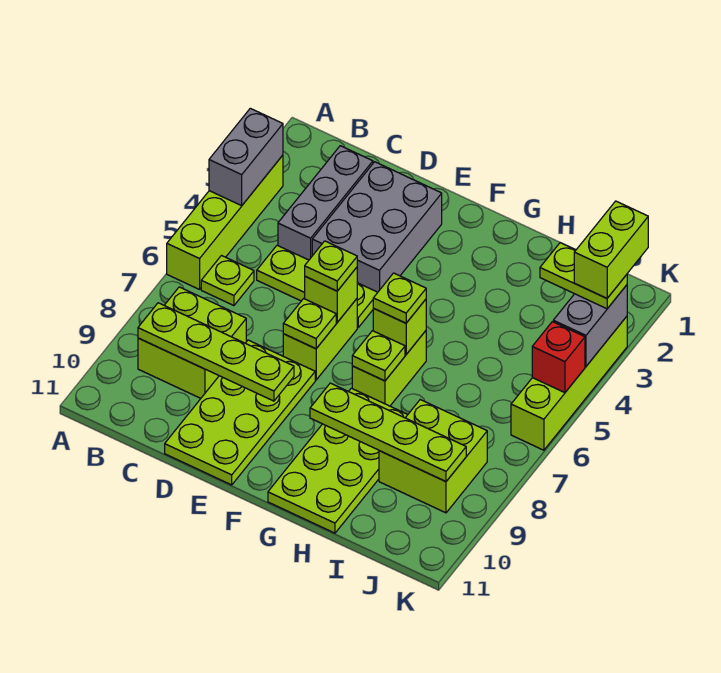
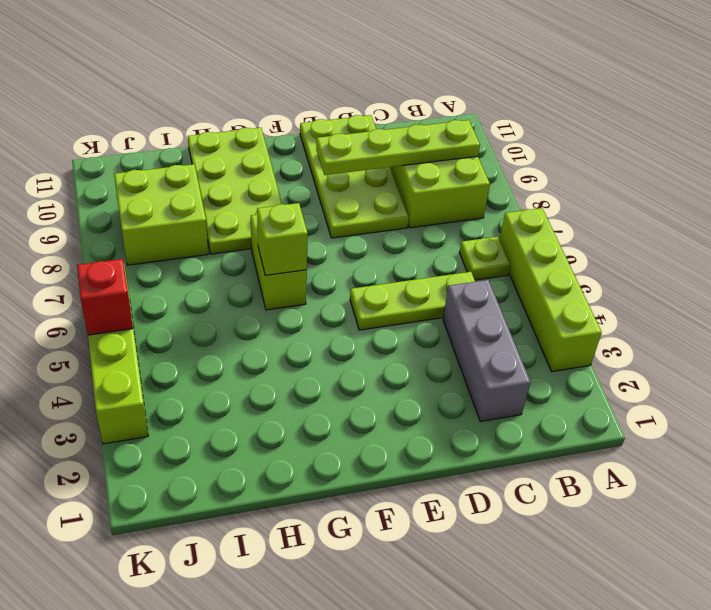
none -> grey brick D2:E4 level 1
none -> lime brick E6:E7 level 1
none -> grey brick A3:A4 level 2

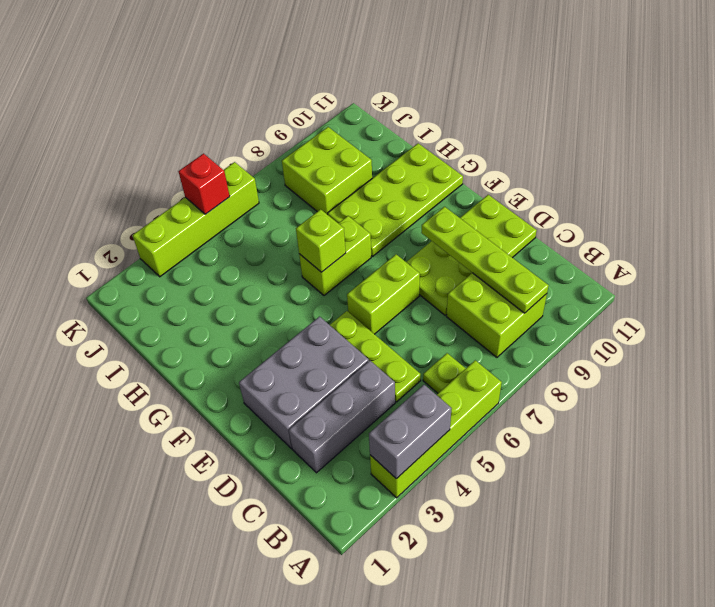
none -> lime brick E6 level 2
none -> lime plate E7 level 2
none -> lime plate G7 level 2

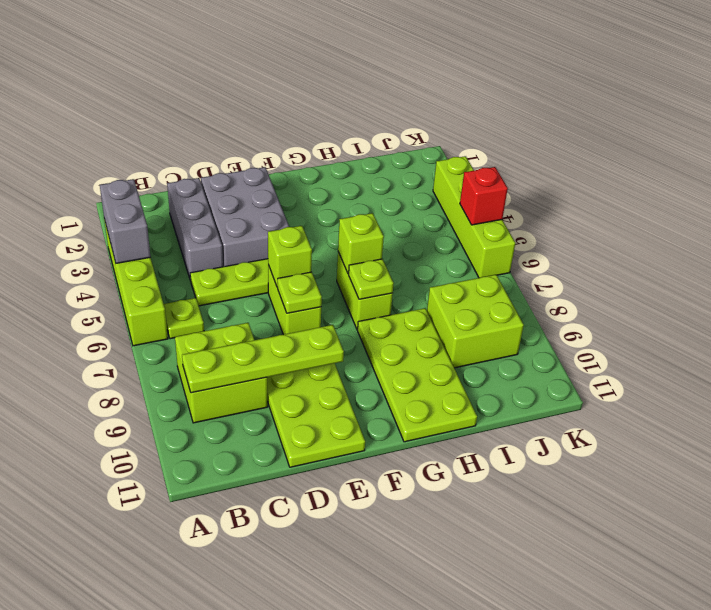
none -> lime plate G9:J9 level 2
none -> grey brick K3:K4 level 2
none -> lime plate E6 level 3

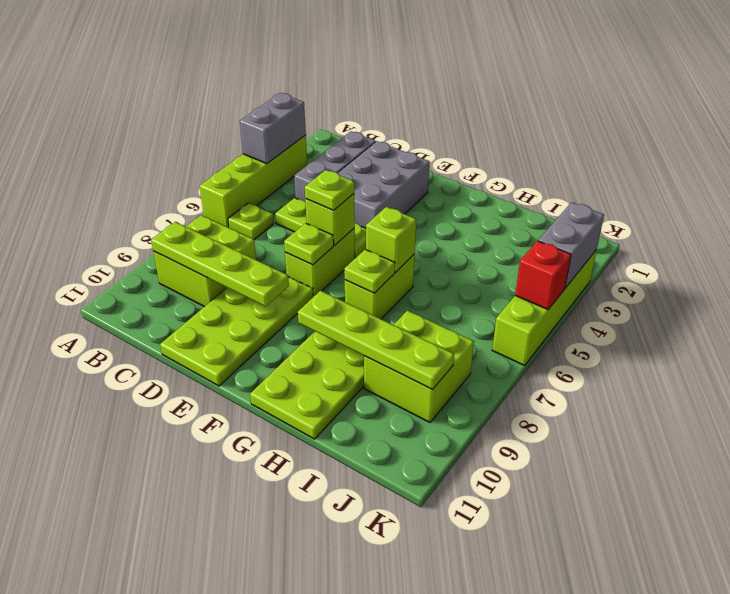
none -> lime plate G6 level 3
none -> lime plate J3:K3 level 3
none -> lime brick K2:K3 level 4

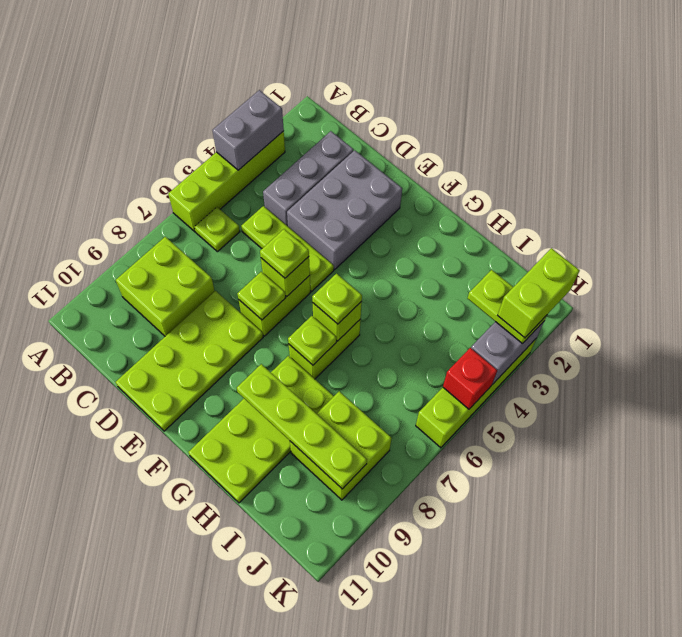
none -> lime plate B9:E9 level 2

